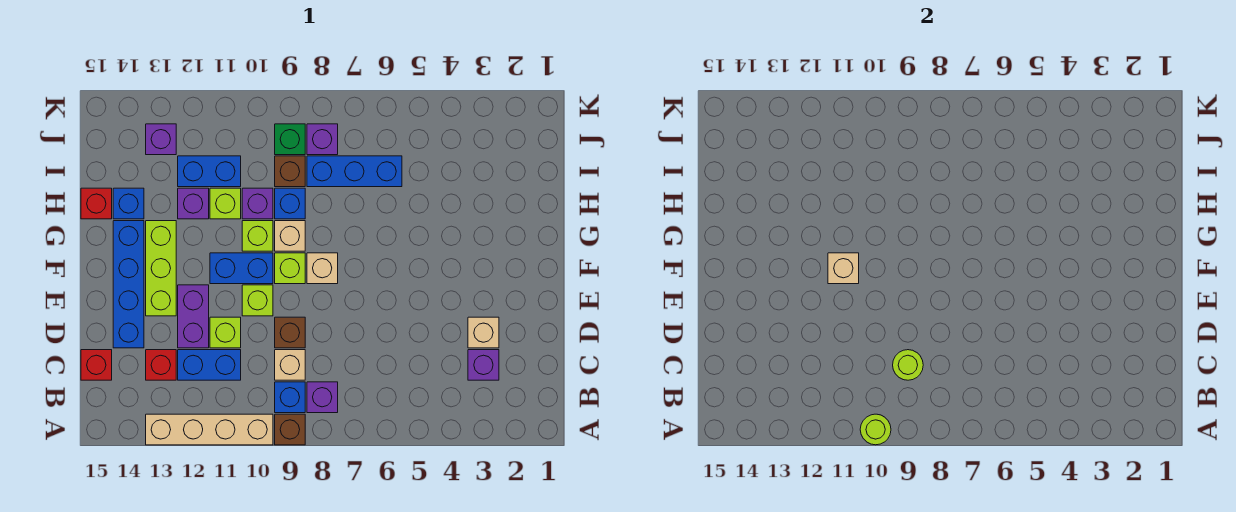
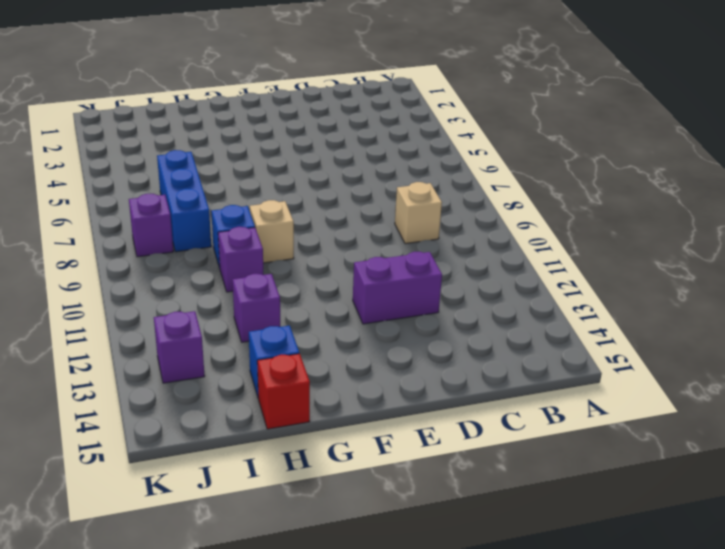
none -> brown brick A9 level 1
none -> tan brick A10:A13 level 1
none -> purple brick B8 level 1
none -> blue brick B9 level 1

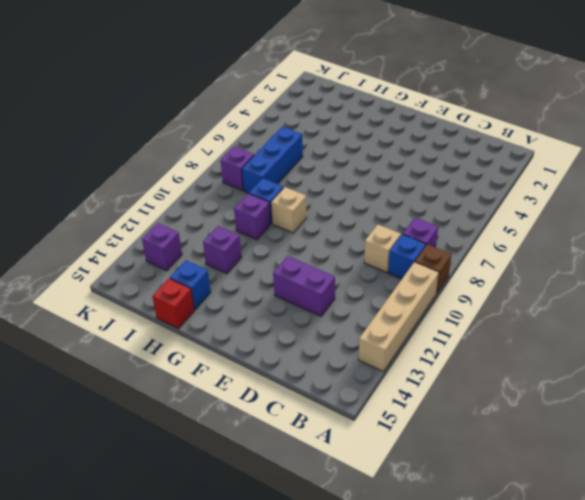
none -> purple brick C3 level 1
none -> blue brick C11:C12 level 1
none -> red brick C13 level 1
none -> red brick C15 level 1

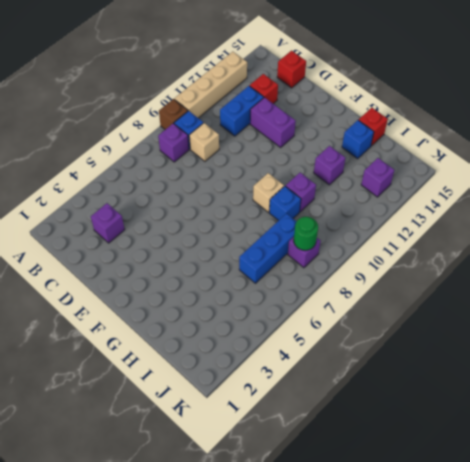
green round brick J8 level 2 -> none
none -> tan brick D3 level 1
none -> brown brick D9 level 1
none -> lime brick D11 level 1
none -> blue brick D14:G14 level 1

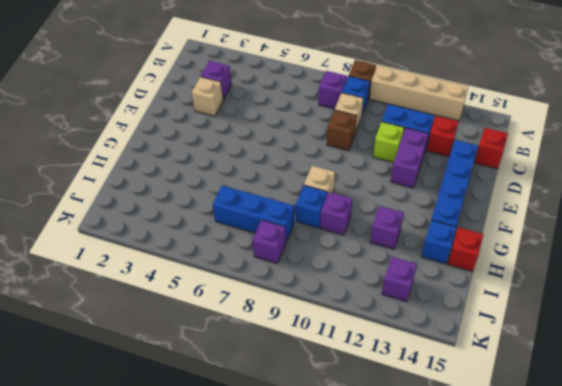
none -> lime brick E10 level 1
none -> lime brick E13:G13 level 1
none -> tan brick F8 level 1
none -> lime brick F9 level 1

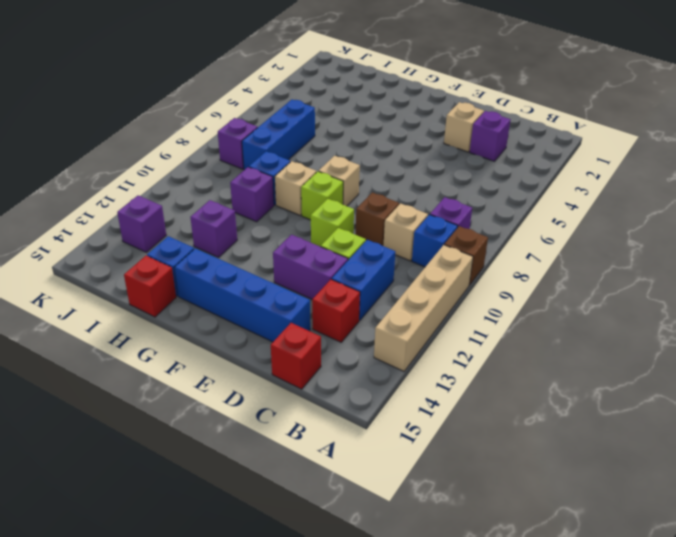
none -> lime brick E13:G13 level 1
none -> blue brick F10:F11 level 1
none -> lime brick G10 level 1
none -> lime brick H11 level 1

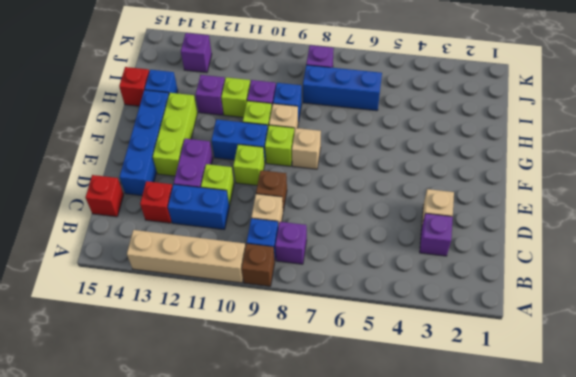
none -> brown brick I9 level 1
none -> blue brick I11:I12 level 1
none -> green brick J9 level 1
none -> lime round brick A10 level 2

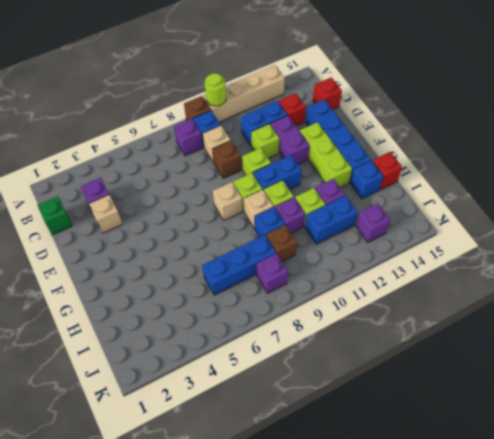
green brick C1 level 1 -> green brick J9 level 1
none -> lime round brick C9 level 2
none -> tan brick F11 level 2

